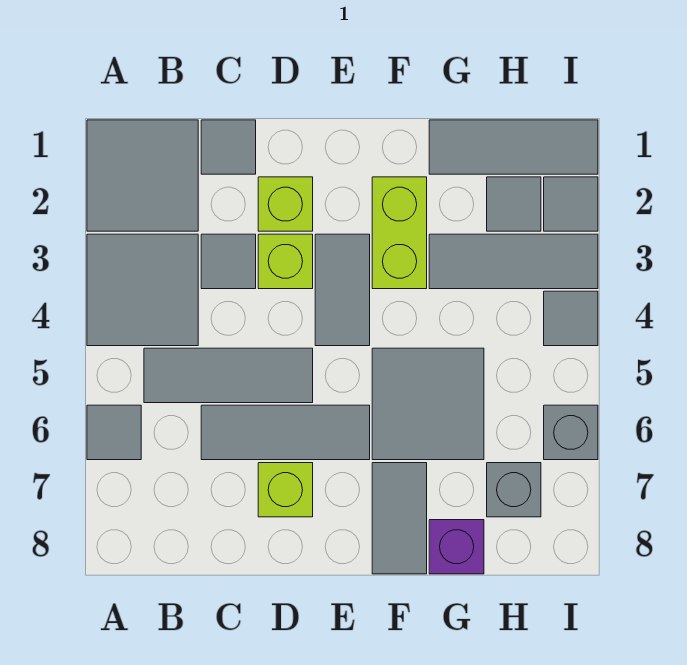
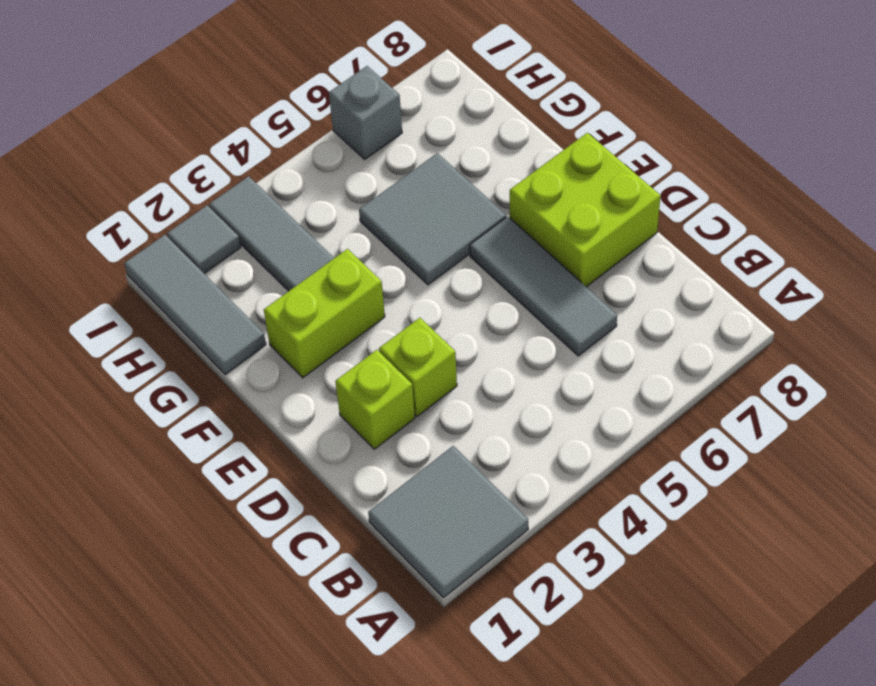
lime brick D7:E8 level 1 -> lime brick D7 level 1
none -> grey tile A3:B4 level 1
none -> grey tile A6 level 1
none -> grey tile B5:D5 level 1

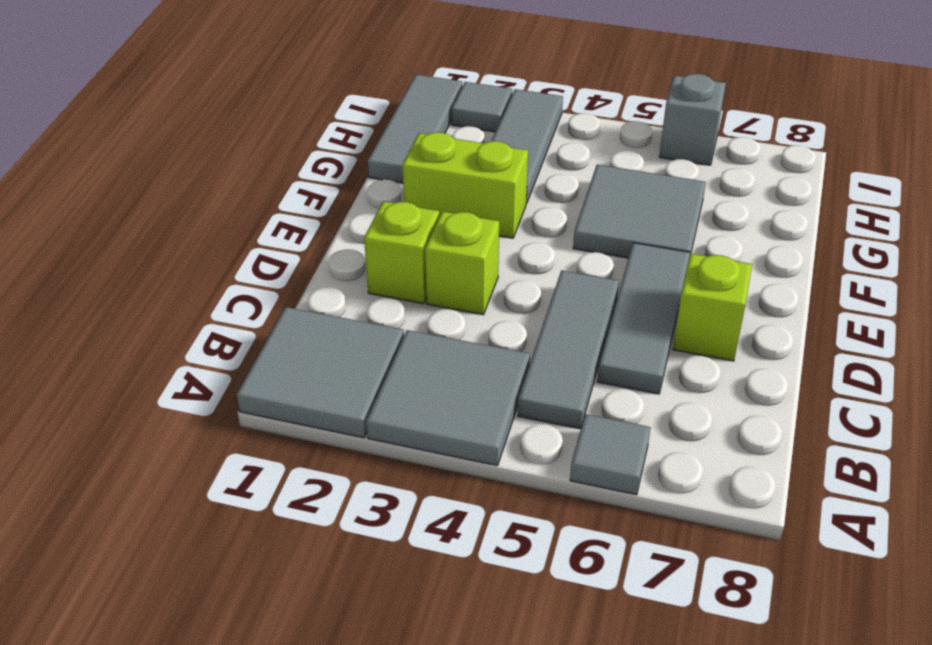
none -> grey tile C1 level 1
none -> grey tile C3 level 1
none -> grey tile E3:E4 level 1

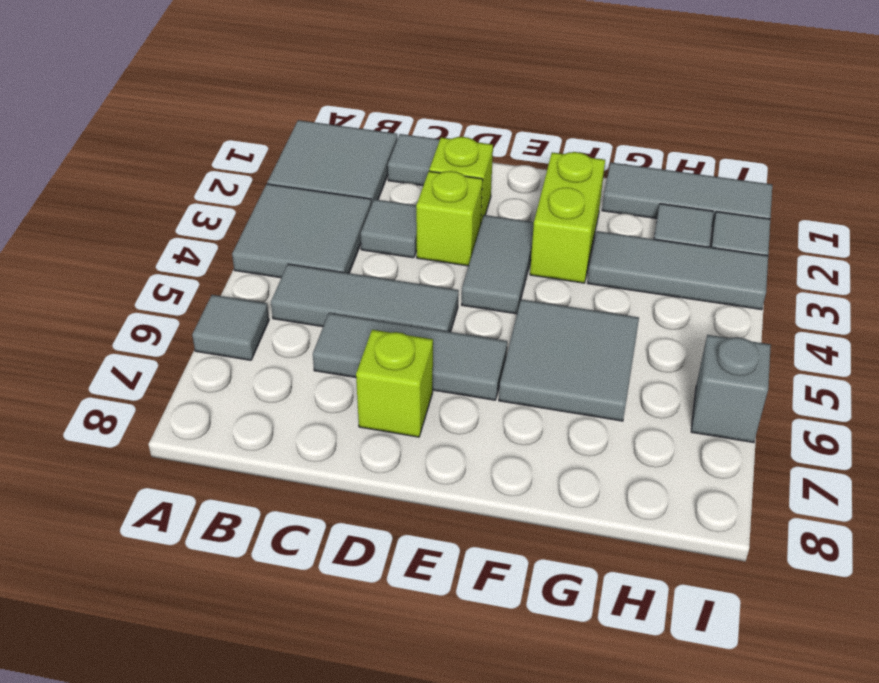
none -> grey tile F7:F8 level 1
none -> purple brick G8 level 1
none -> grey brick H7 level 1

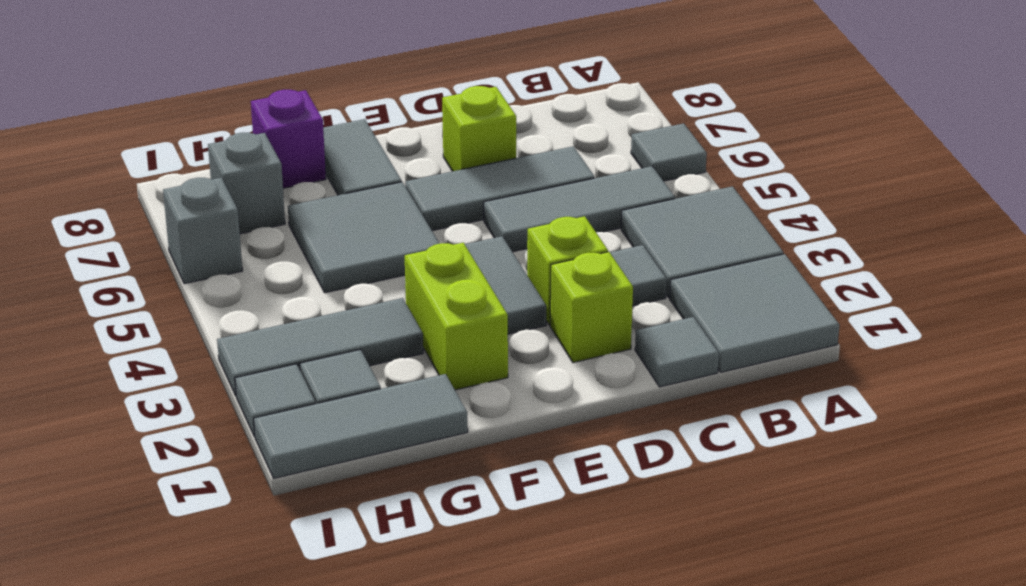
none -> grey tile I4 level 1

